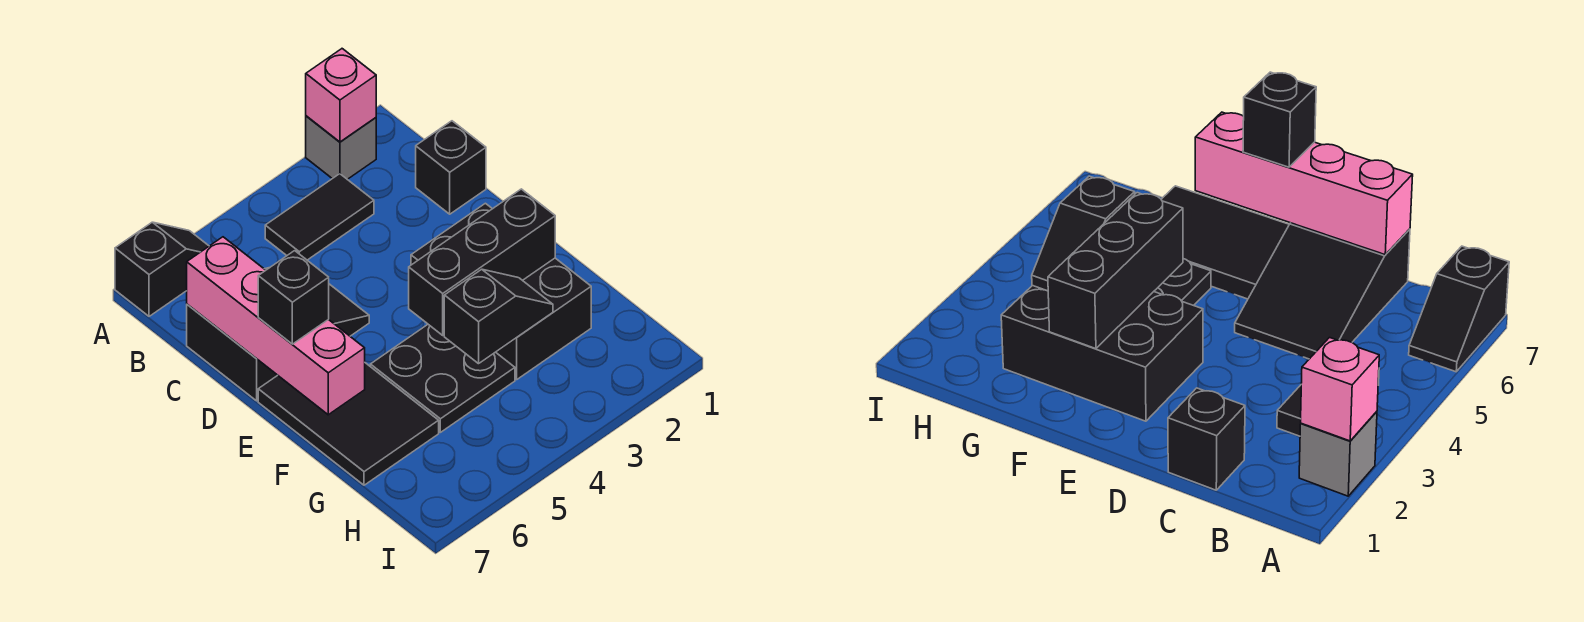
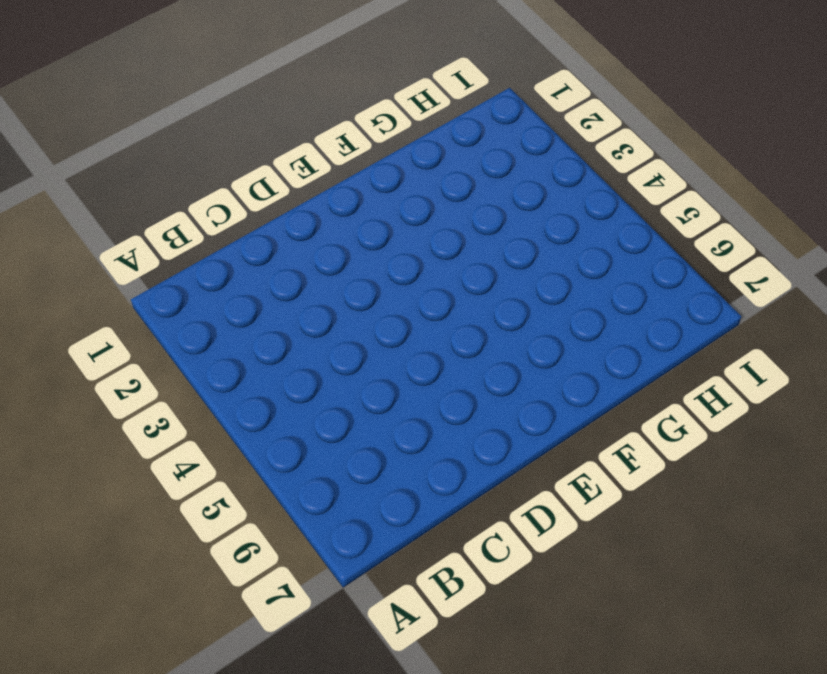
none -> grey brick A2 level 1
none -> black slope A6:A7 level 1 top 7
none -> black tile B3:B4 level 1

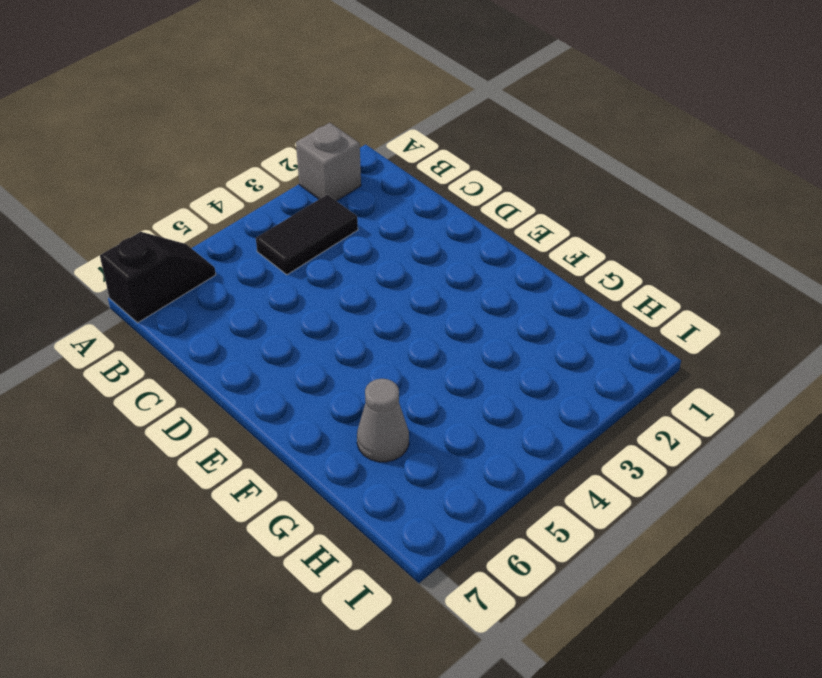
grey cone G6 level 1 -> black tile E6:G7 level 1
none -> black brick C1 level 1
none -> black slope C5:D7 level 1 top 7
none -> black brick E2:G3 level 1

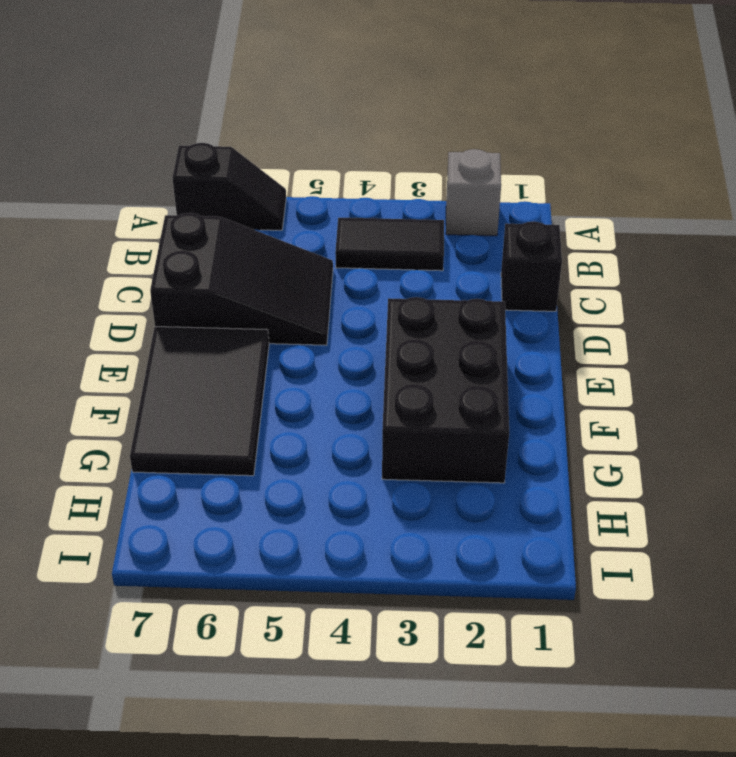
none -> black plate F4:G5 level 1
none -> pink brick A2 level 2
none -> pink brick C7:F7 level 2

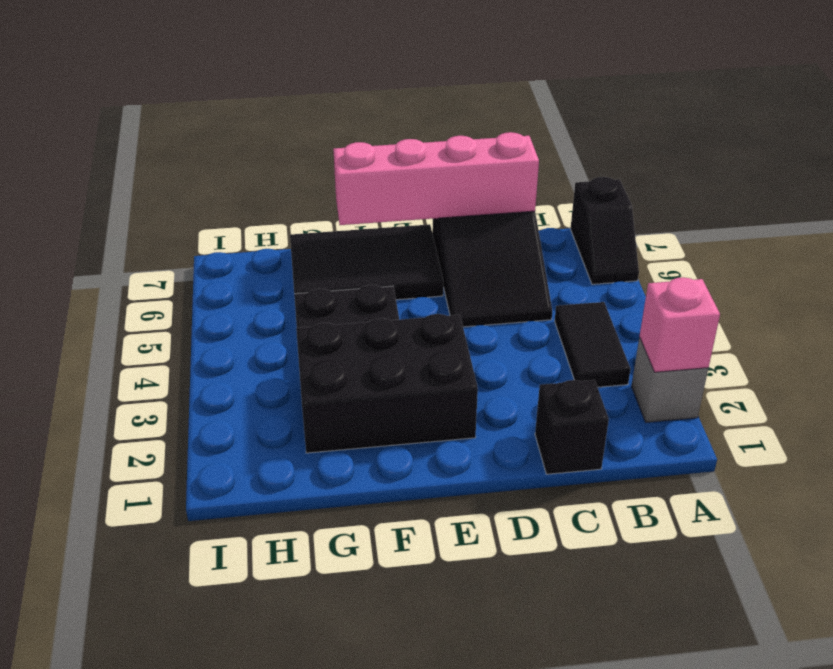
none -> black brick F2:F4 level 2
none -> black slope G3:G4 level 2 top 4
none -> black brick E7 level 3

